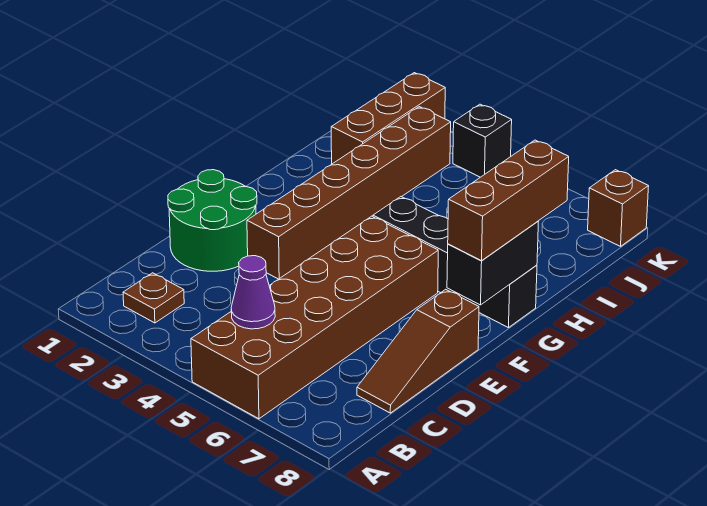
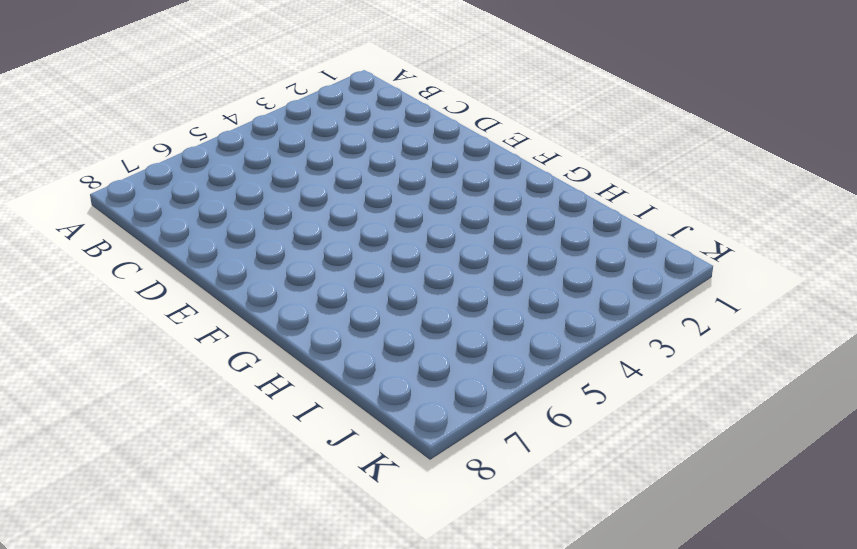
none -> brown brick A5:F6 level 1
none -> brown plate B2 level 1
none -> brown slope C8:E8 level 1 top E

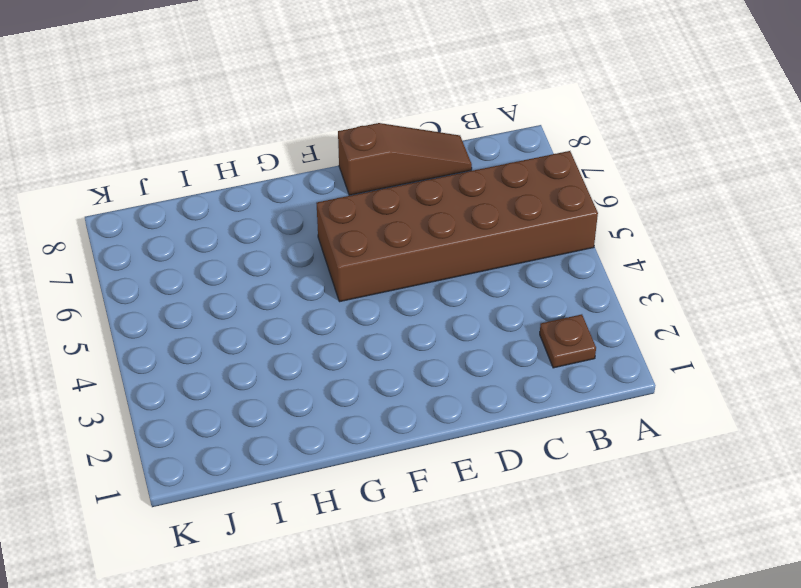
none -> green round brick D1:E2 level 1
none -> brown brick E3:J3 level 1
none -> black brick G5:G8 level 1

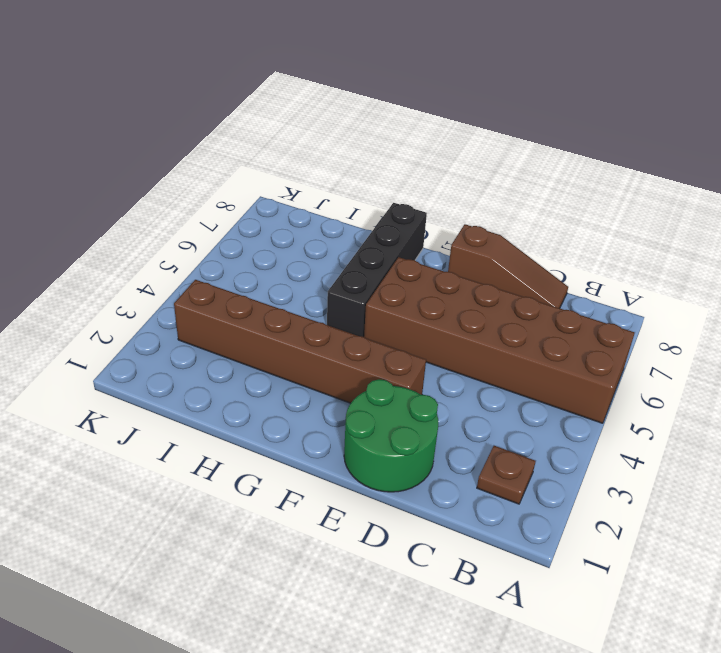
none -> brown brick I2:K2 level 1
none -> black brick K4 level 1
none -> brown brick K8 level 1

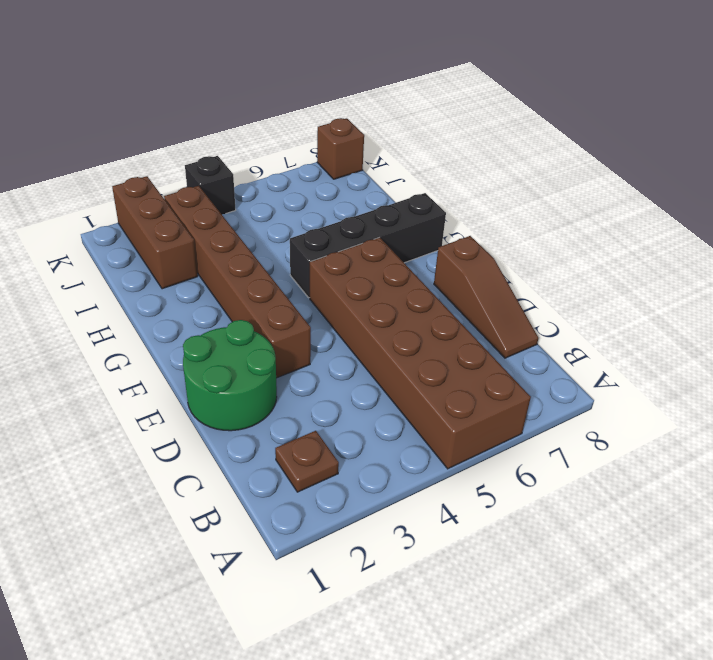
none -> purple cone B5 level 2
none -> black brick F8:G8 level 2
none -> brown brick F8:H8 level 3

